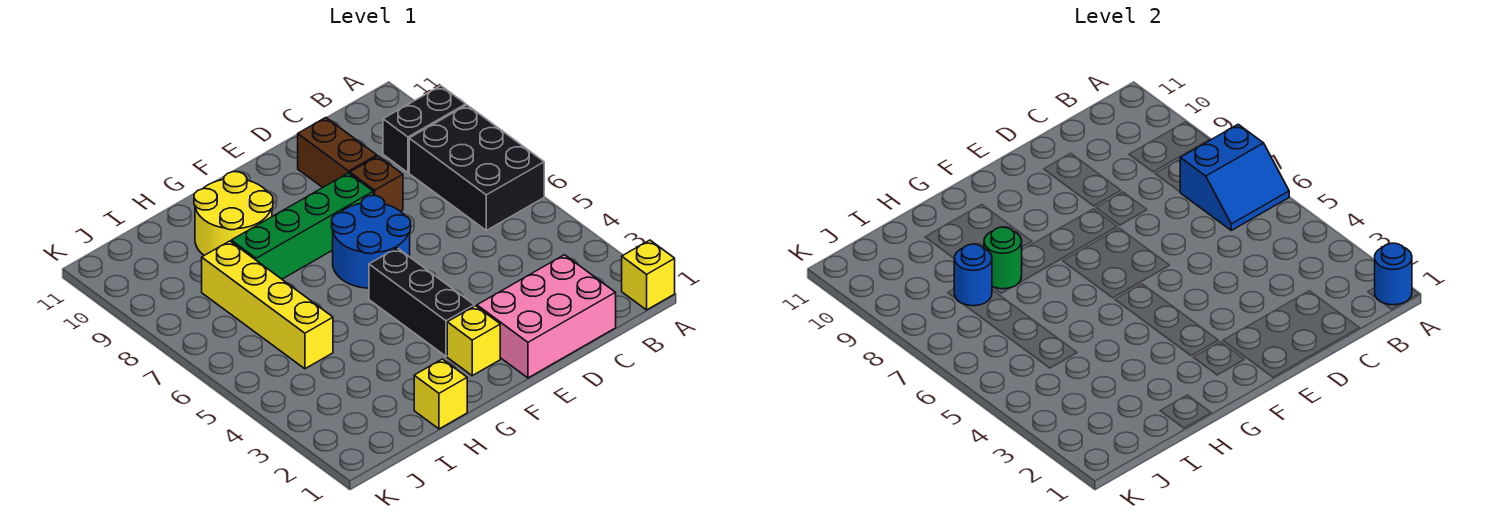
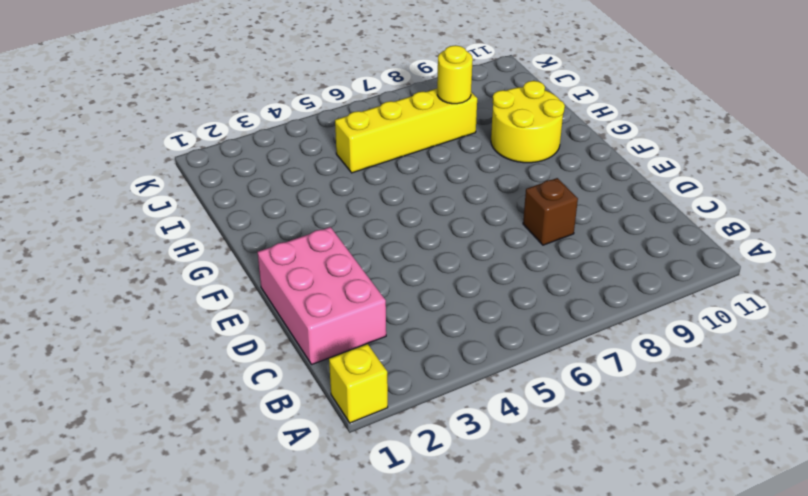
yellow round brick I8 level 2 -> blue round brick I8 level 2
none -> black brick A6:B8 level 1
none -> black brick A9:B9 level 1
none -> brown brick D9:D10 level 1

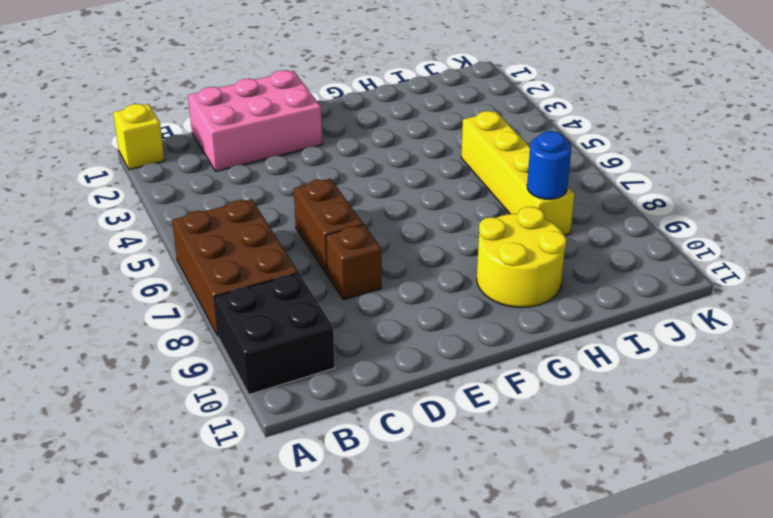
brown brick A6:B8 level 1 -> black brick A6:B8 level 1
black brick A9:B10 level 1 -> black brick A9:B9 level 1
brown brick D6:D7 level 1 -> brown brick D9:D10 level 1
none -> blue round brick E6:F7 level 1
none -> green brick E8:H8 level 1
none -> yellow brick F2 level 1

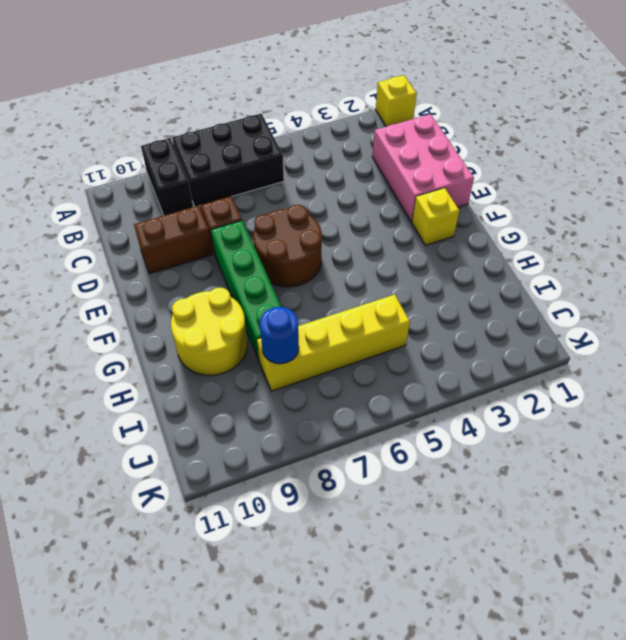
brown round brick E6:F7 level 1 -> blue round brick E6:F7 level 1
none -> black brick F3:F5 level 1
none -> yellow brick H1 level 1
none -> blue round brick A1 level 2

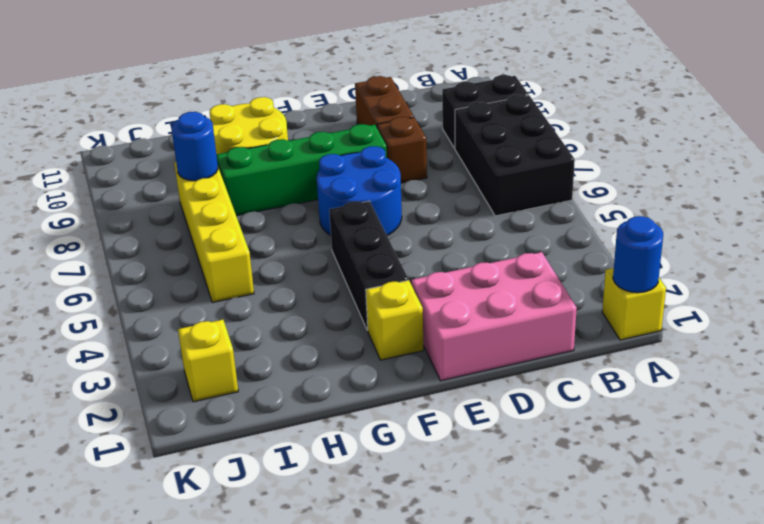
yellow brick J2 level 1 -> yellow brick H1 level 1
none -> blue slope A6:B7 level 2 top 7
none -> green round brick H8 level 2

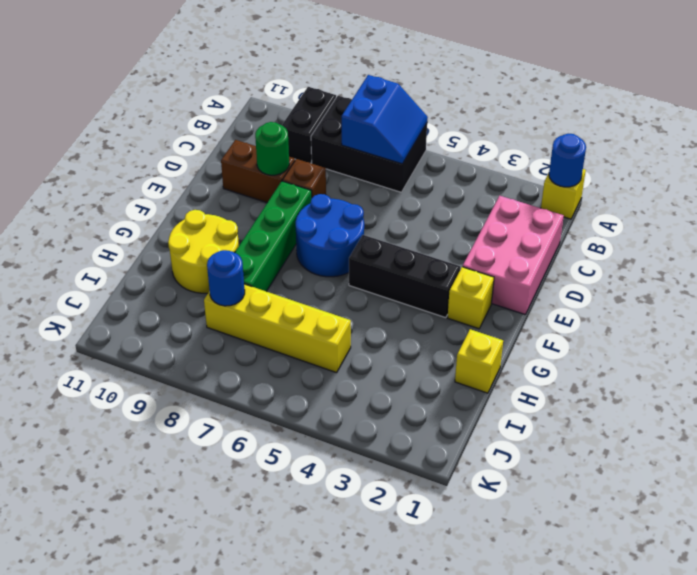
green round brick D9 level 2 -> green round brick H8 level 2

